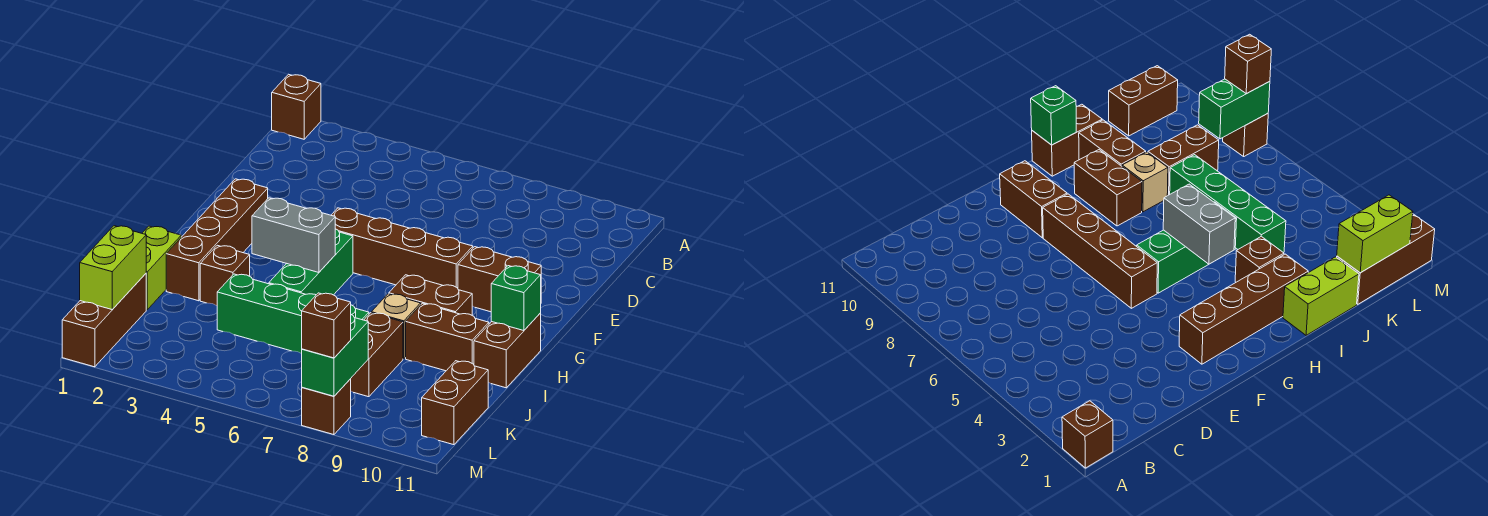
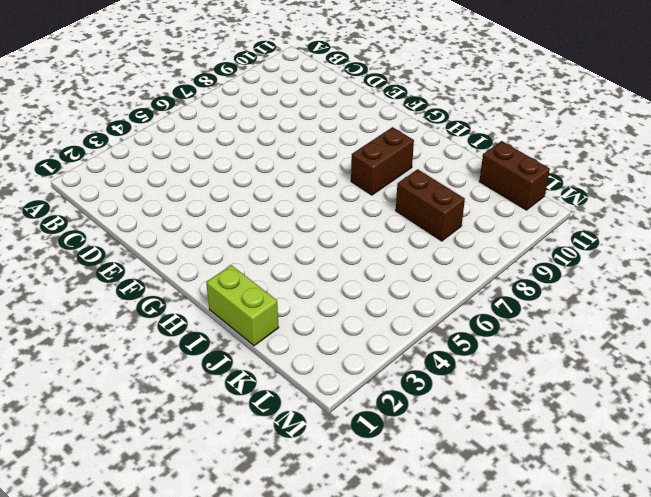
none -> brown brick A1 level 1
none -> brown brick F2:I2 level 1
none -> brown brick F5:F8 level 1

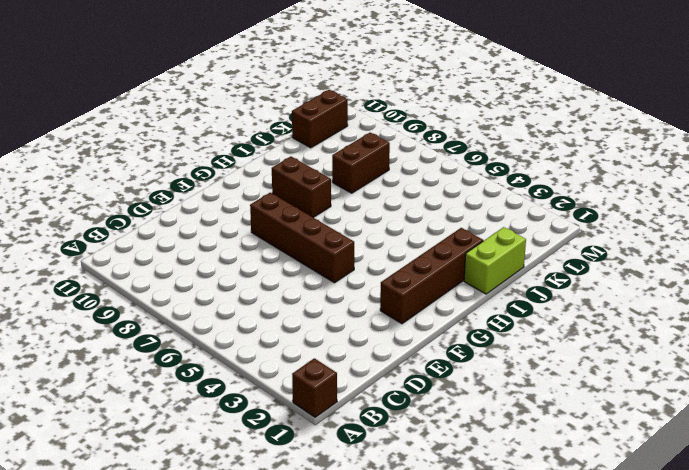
none -> brown brick F9:F10 level 1
none -> green brick G5:I5 level 1
none -> brown brick H11:I11 level 1

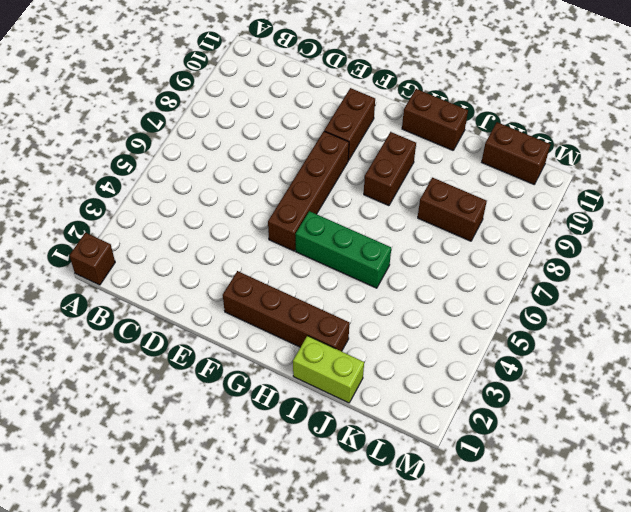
none -> brown brick I3 level 1
none -> tan brick I8 level 1
none -> brown brick I9:I10 level 1

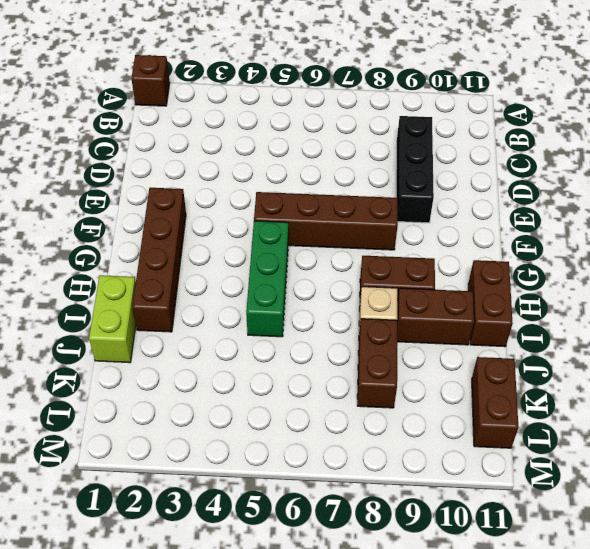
black brick C9:E9 level 1 -> none
none -> brown brick F9:F10 level 1
none -> brown brick I3 level 1
none -> green brick J4:J7 level 1

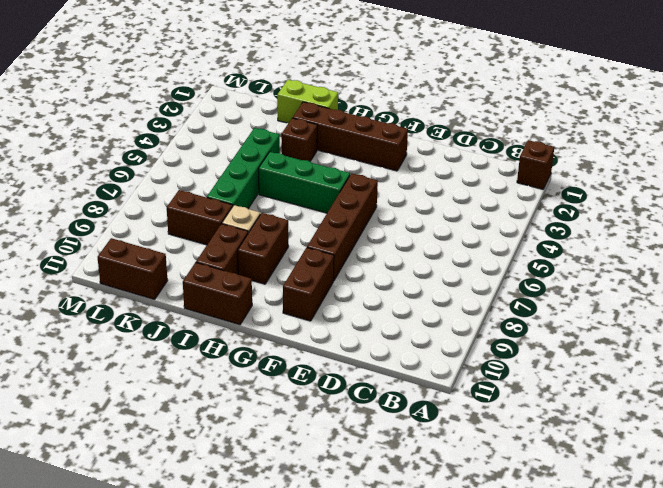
none -> brown brick K1:M1 level 1
none -> brown brick M8 level 1
none -> grey brick H4:H5 level 2

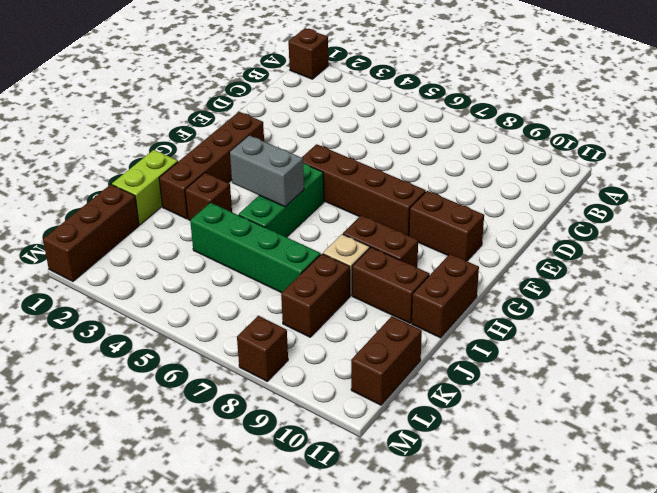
none -> green brick H11 level 2
none -> lime brick K1:L1 level 2
none -> green brick L8:M8 level 2

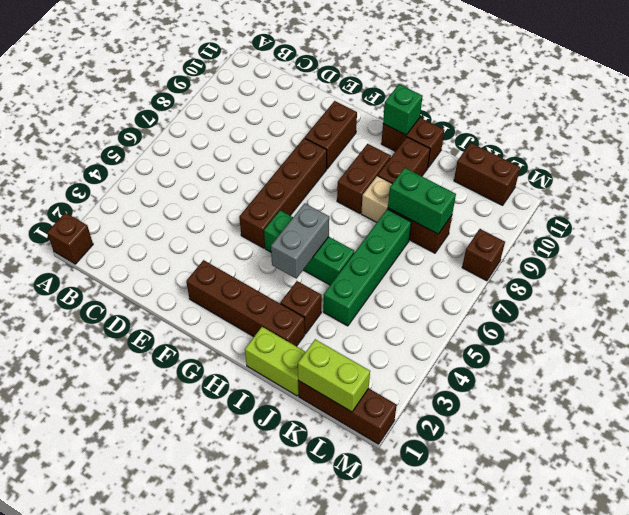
green brick J8:K8 level 2 -> green brick L8:M8 level 2
none -> brown brick M8 level 3

